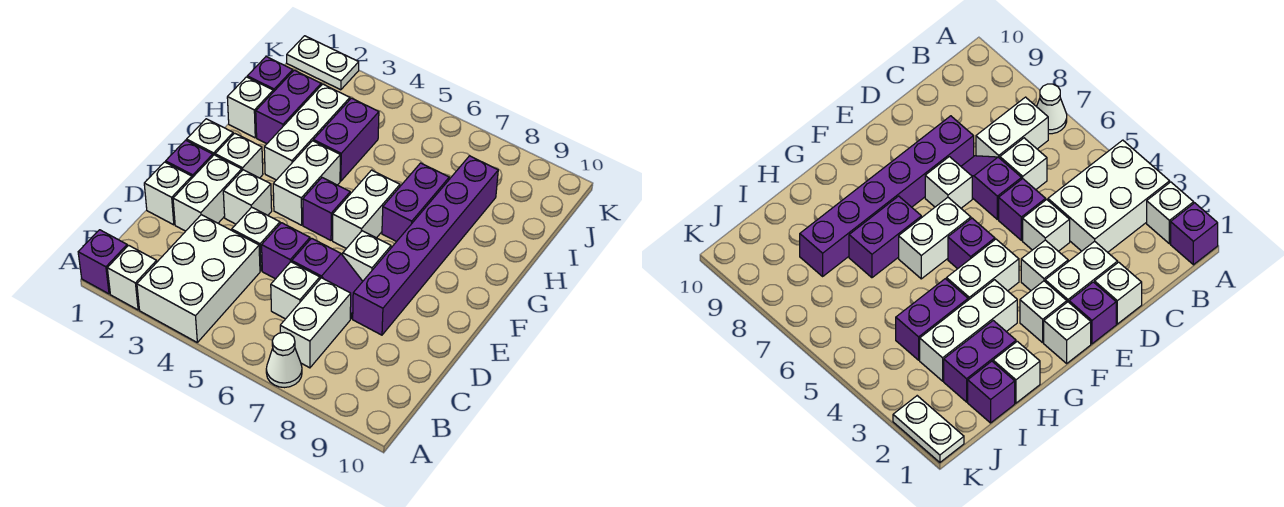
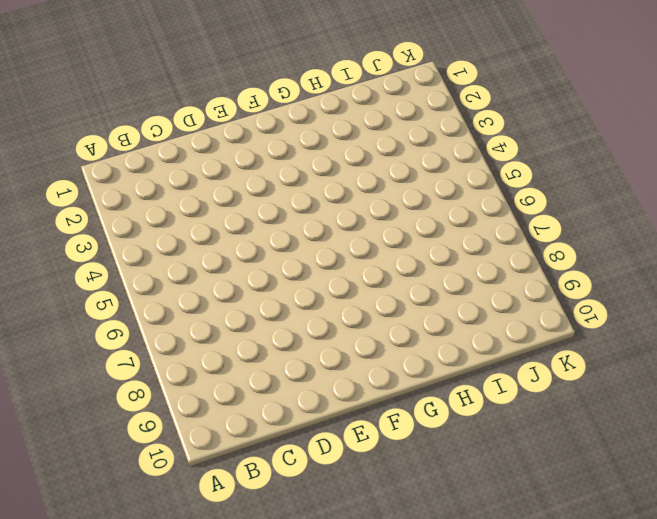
none -> purple brick A1 level 1
none -> white brick A2 level 1
none -> white brick A3:C4 level 1

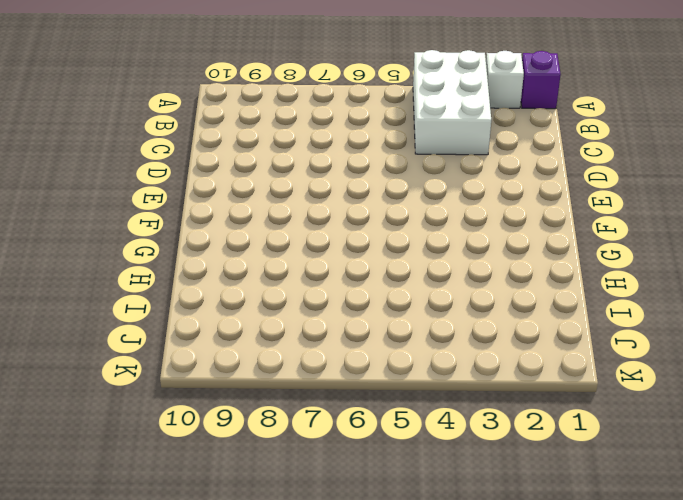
none -> white cone A7 level 1
none -> white brick B7:C7 level 1
none -> white brick C6 level 1

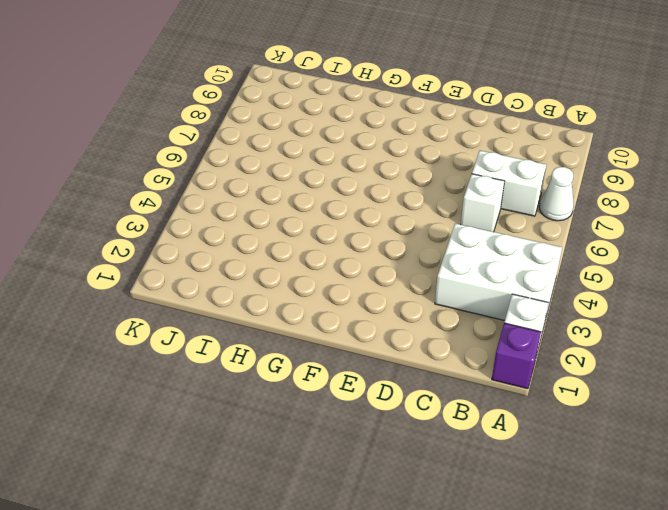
none -> white brick D1 level 1
none -> white brick D2:E2 level 1
none -> white brick D4 level 1

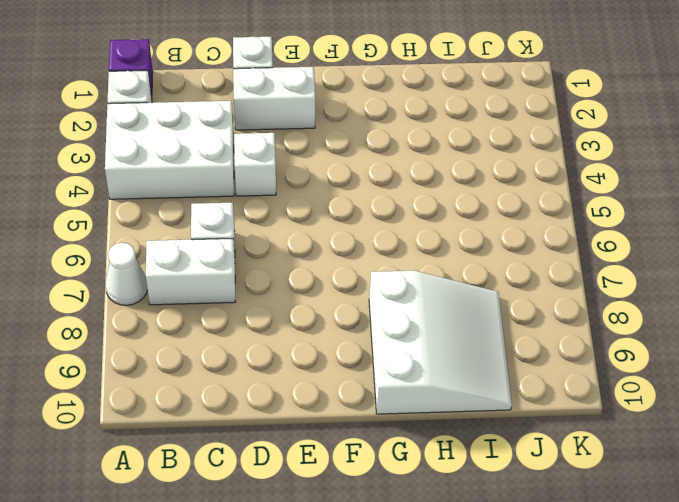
white slope G8:I10 level 1 top G -> purple brick D8:I8 level 1
none -> purple brick D5 level 1
none -> purple slope D6:D7 level 1 top 6
none -> purple brick E1 level 1

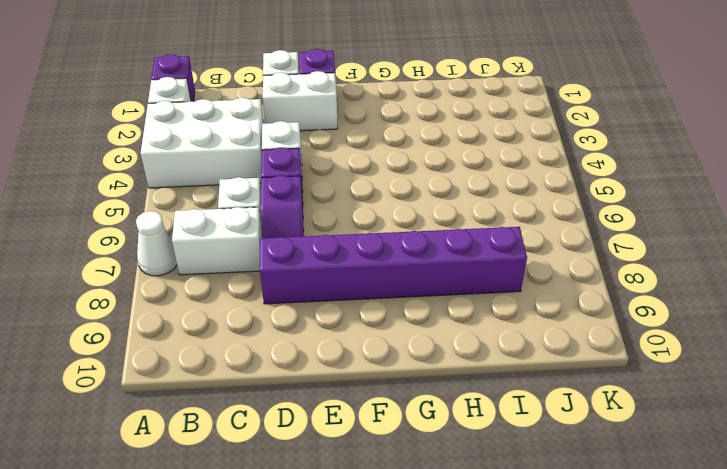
none -> white brick E3 level 1
none -> white brick E7 level 1
none -> white brick F1 level 1

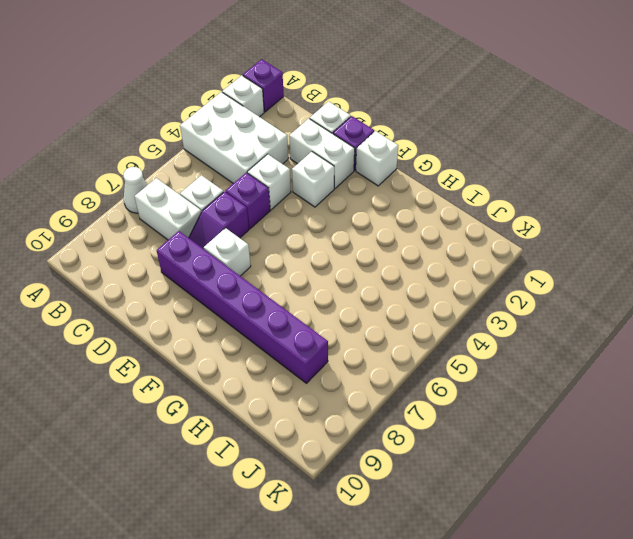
none -> white brick F2 level 1
none -> white brick F4:G4 level 1
none -> purple brick F5 level 1

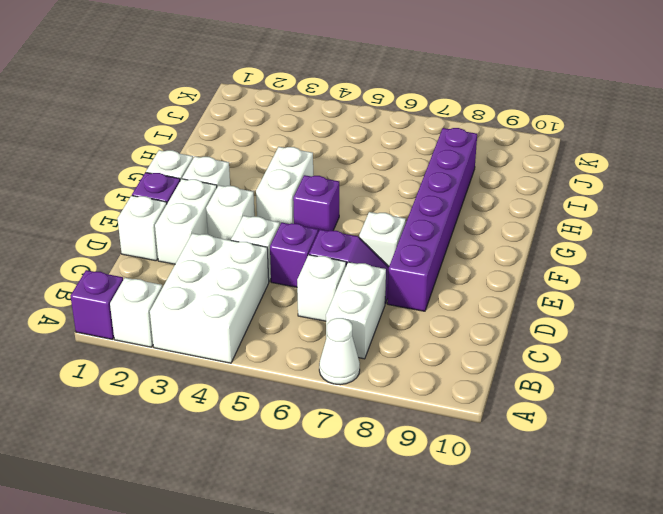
none -> white brick F6:G6 level 1
none -> white brick G3:I3 level 1
none -> purple brick G7:H7 level 1

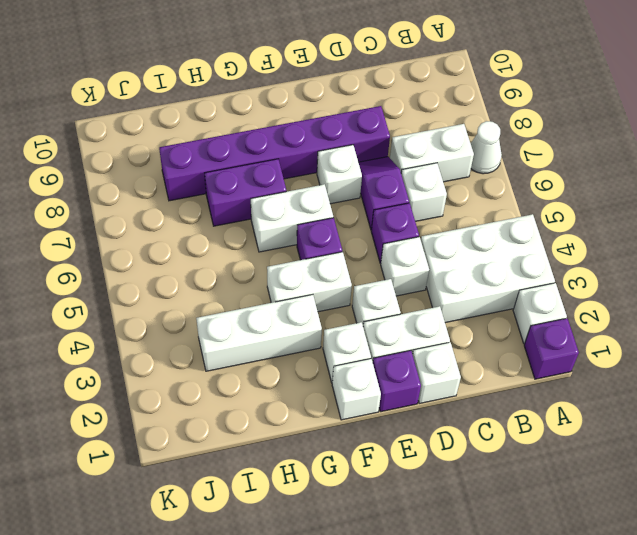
none -> white brick H1 level 1
none -> purple brick H2:I2 level 1
none -> purple brick H4:I4 level 1

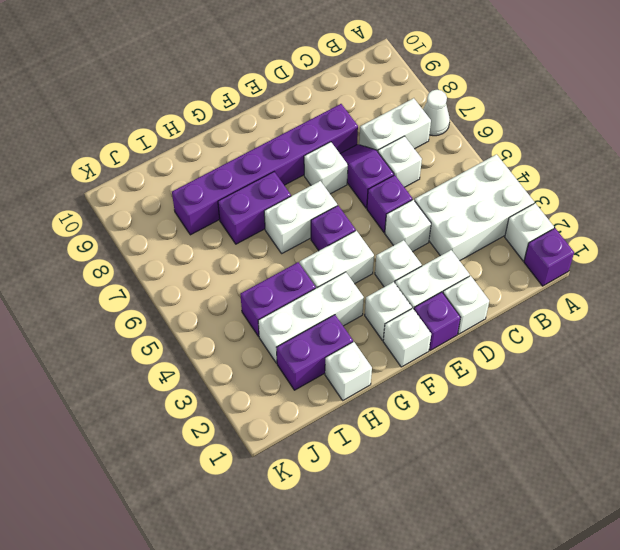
none -> purple brick I1 level 1
none -> white plate K1:K2 level 1

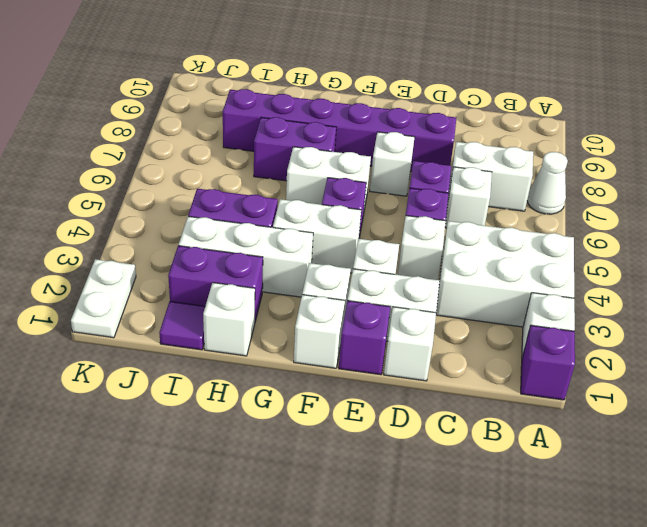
purple tile I1 level 1 -> purple brick I1 level 1

